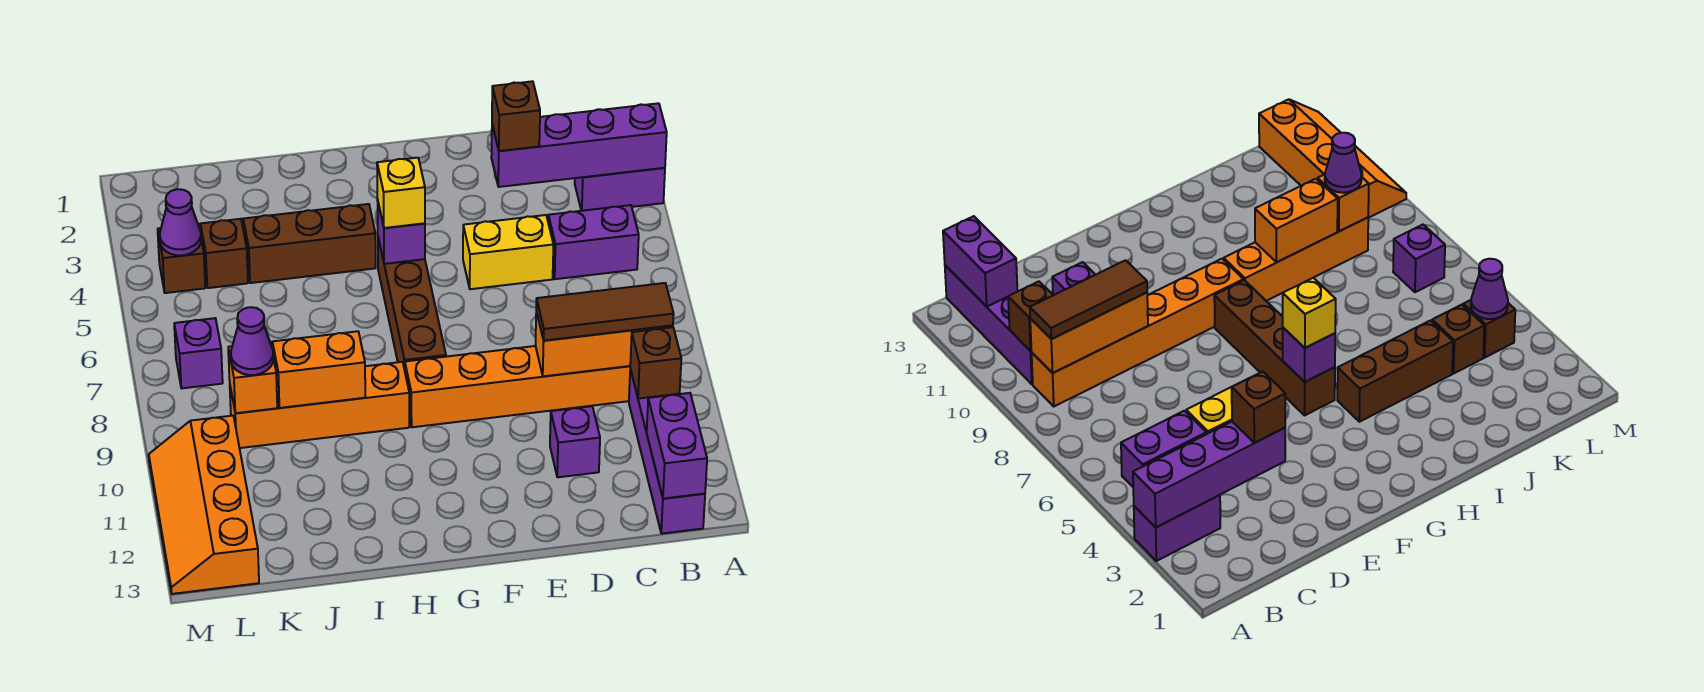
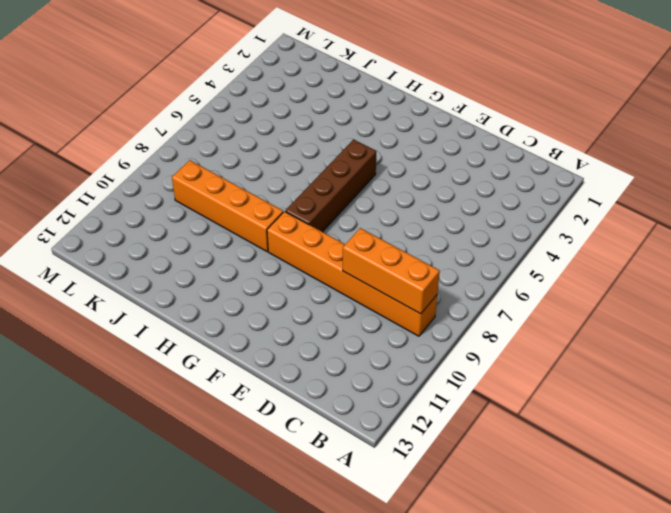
none -> purple brick A3:B3 level 1
none -> purple brick B5:C5 level 1
none -> purple brick B10:B13 level 1

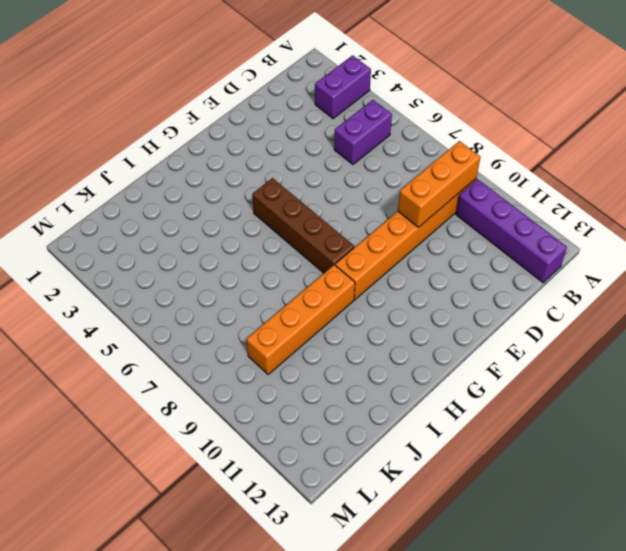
none -> yellow brick D5:E5 level 1
none -> purple brick D11 level 1
none -> brown brick H4:J4 level 1

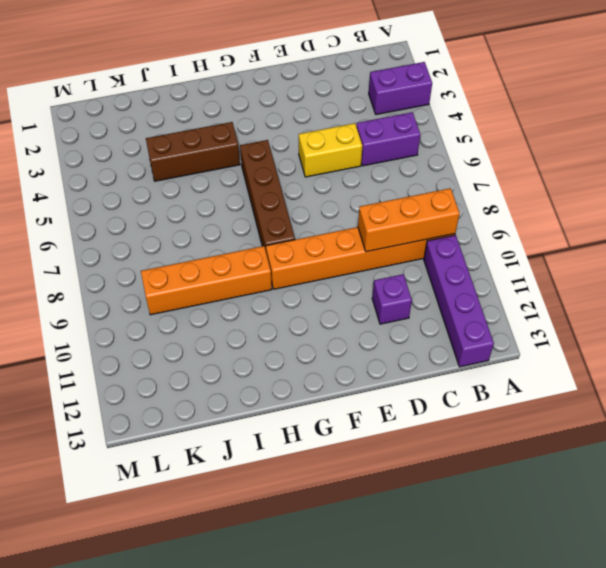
none -> brown brick K4 level 1
none -> brown brick L4 level 1
none -> purple brick L7 level 1

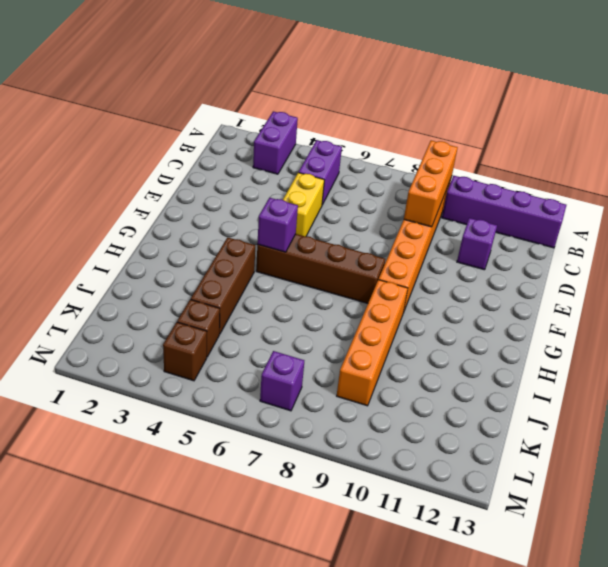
none -> orange slope L10:M13 level 1 top L
none -> purple brick A3:D3 level 2
none -> brown brick B10 level 2

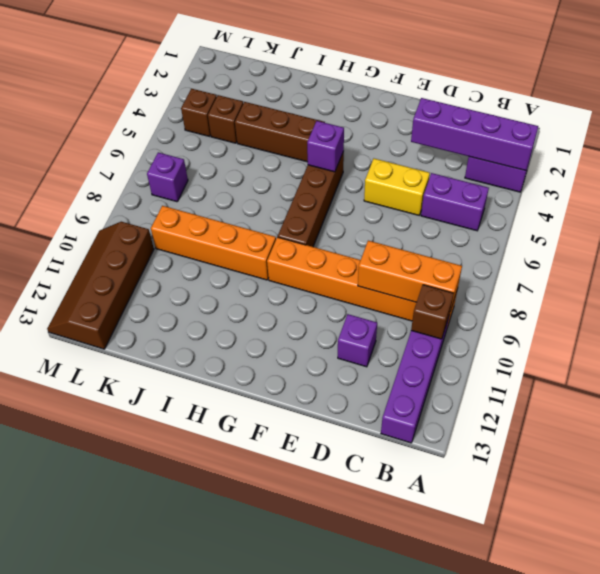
brown slope L10:M13 level 1 top L -> orange slope L10:M13 level 1 top L
none -> purple brick B12:B13 level 2
none -> orange brick I9:J9 level 2
none -> orange brick K9 level 2

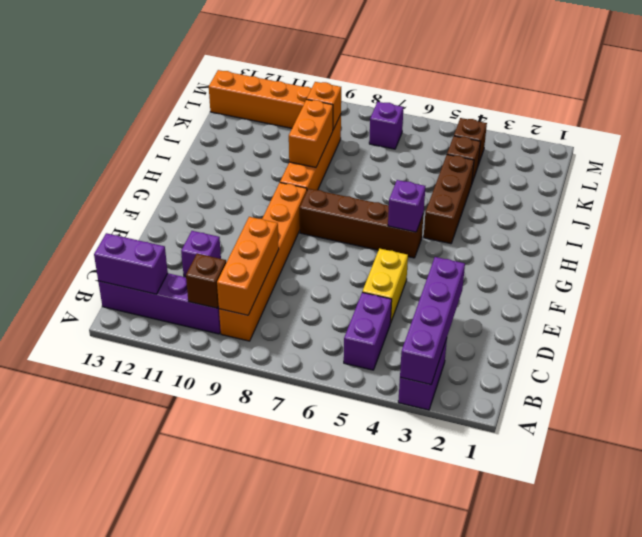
none -> purple cone L4 level 2
none -> brown tile B9:D9 level 3
none -> brown brick D3 level 3

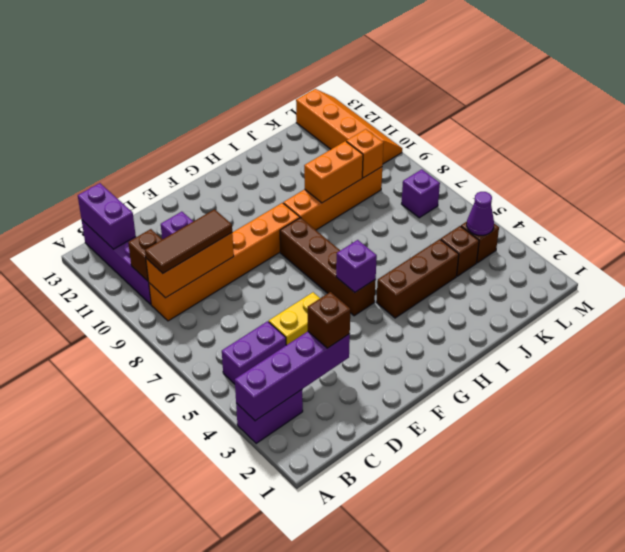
none -> yellow brick G5 level 3
none -> purple cone K9 level 3

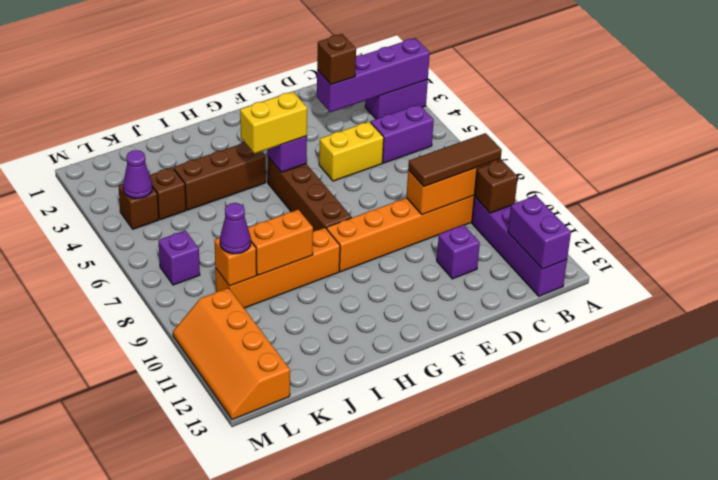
yellow brick G5:H5 level 3 -> yellow brick G5 level 3

